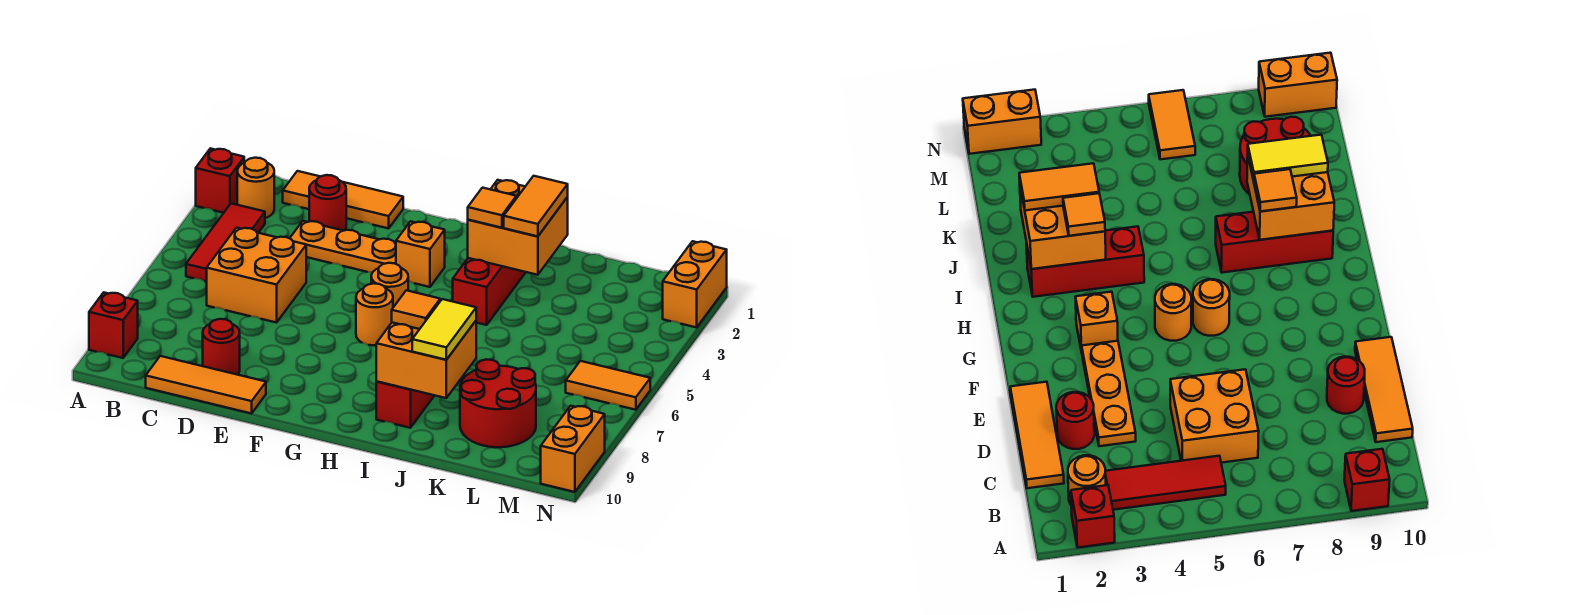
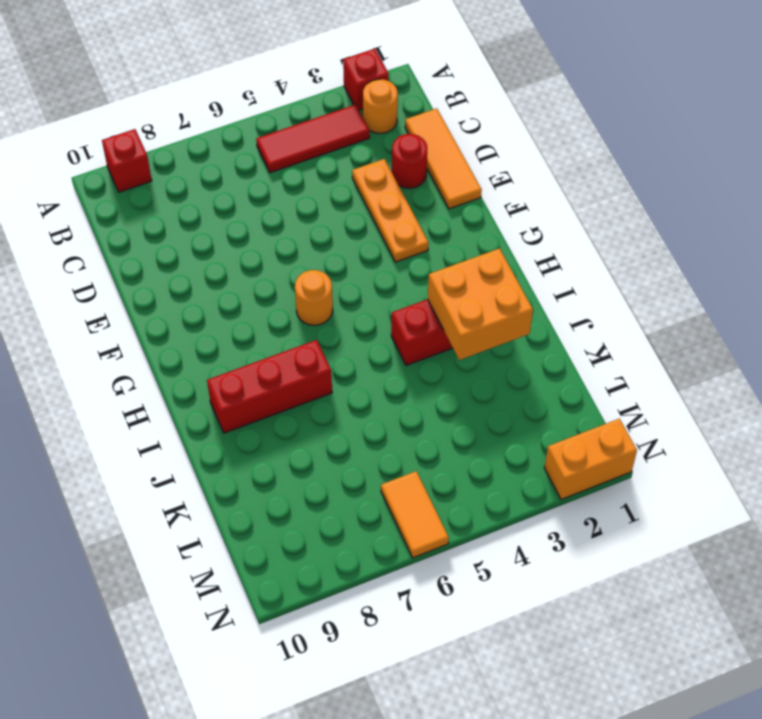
none -> orange brick C5:D6 level 1
none -> orange tile C10:E10 level 1
none -> red round brick D9 level 1

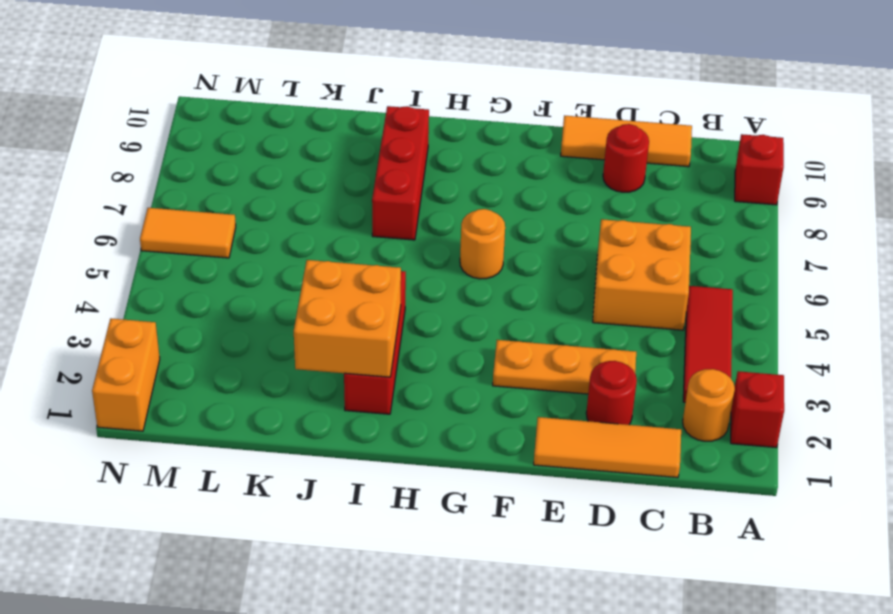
none -> orange brick G3 level 1
none -> orange round brick G5 level 1
none -> red round brick K8:L9 level 1

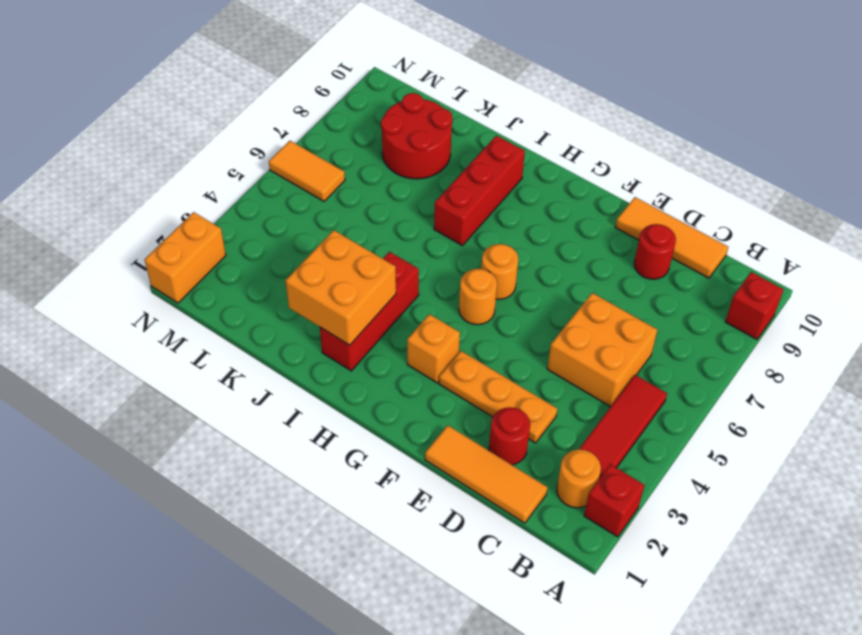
none -> orange brick N9:N10 level 1
none -> orange brick I8:J9 level 2
none -> orange tile I3 level 3

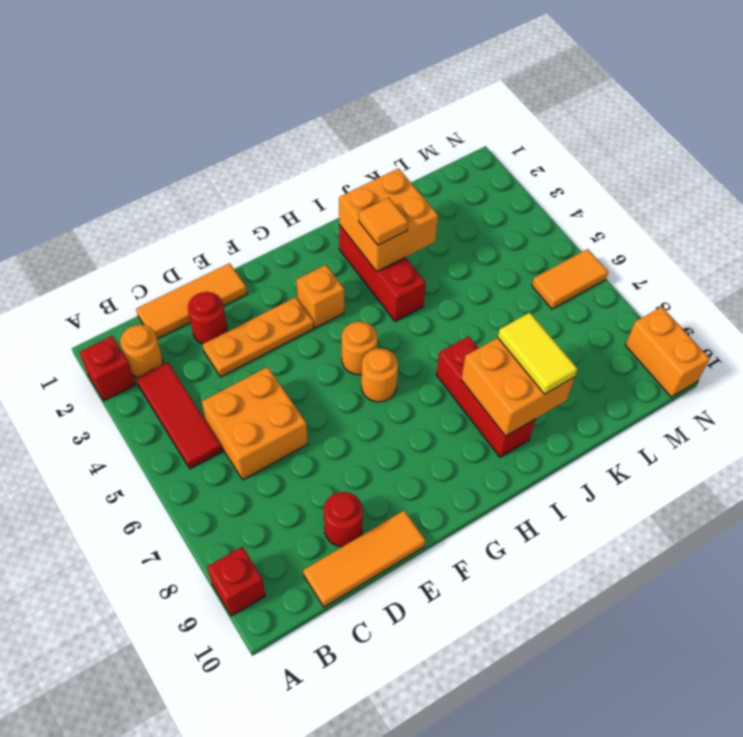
none -> red round brick K8:L9 level 1
none -> orange brick N1:N2 level 1
none -> orange tile I8 level 3

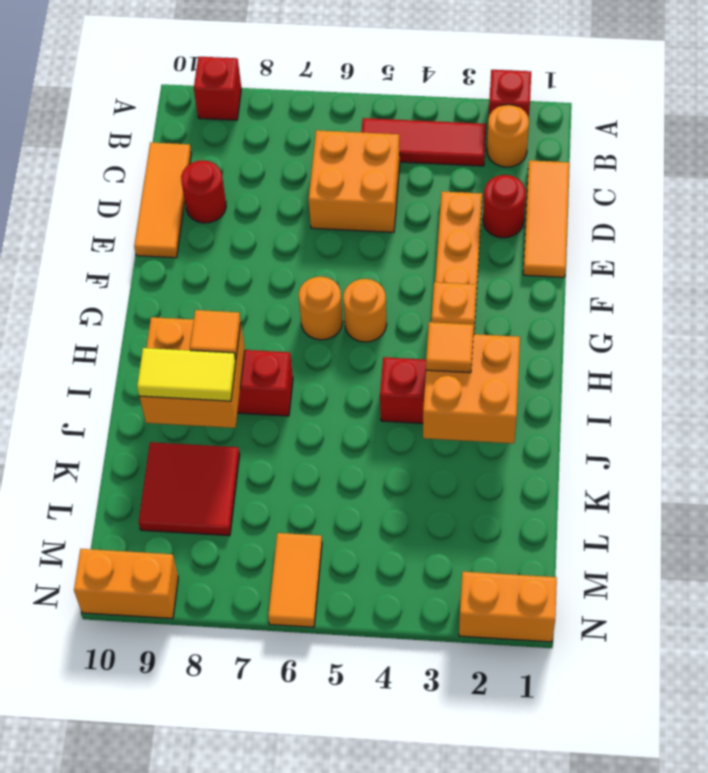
red tile K8:L9 level 1 -> red round brick K8:L9 level 1
none -> orange tile J2:J3 level 3

